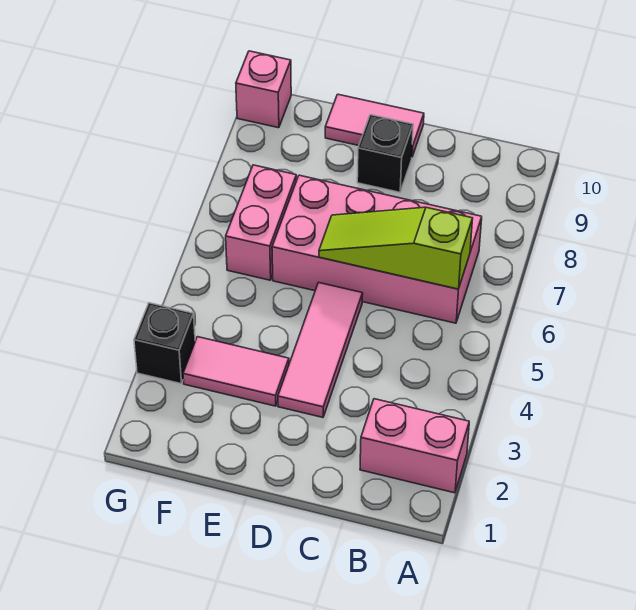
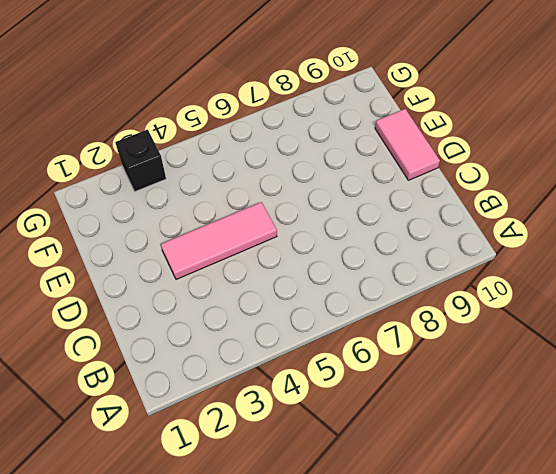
none -> pink brick A2:B2 level 1
none -> pink brick B6:E7 level 1

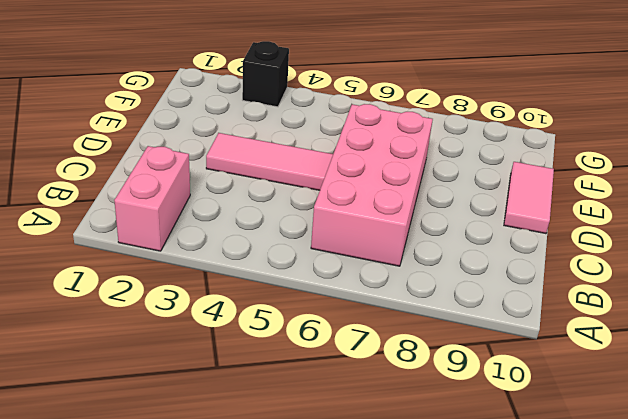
none -> black brick D9 level 1
none -> pink tile E3:F3 level 1

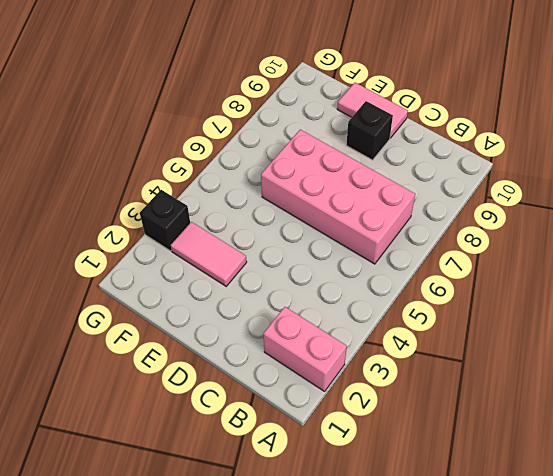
none -> pink tile D3:D5 level 1
none -> pink brick F6:F7 level 1

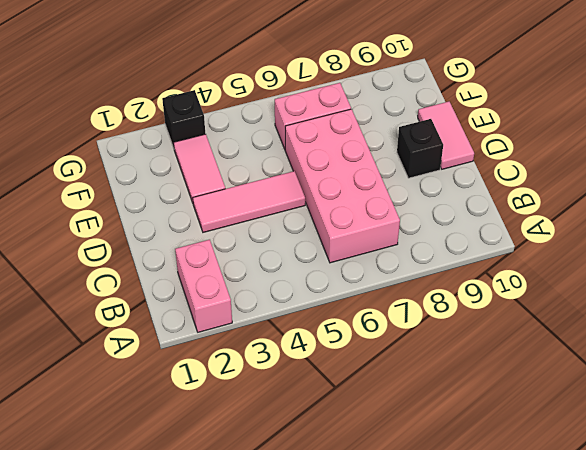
none -> pink brick G10 level 1
none -> lime slope B6:D6 level 2 top B

